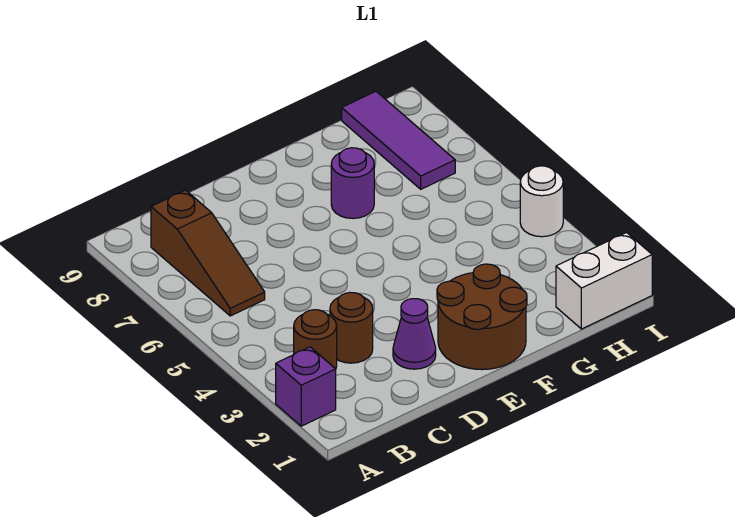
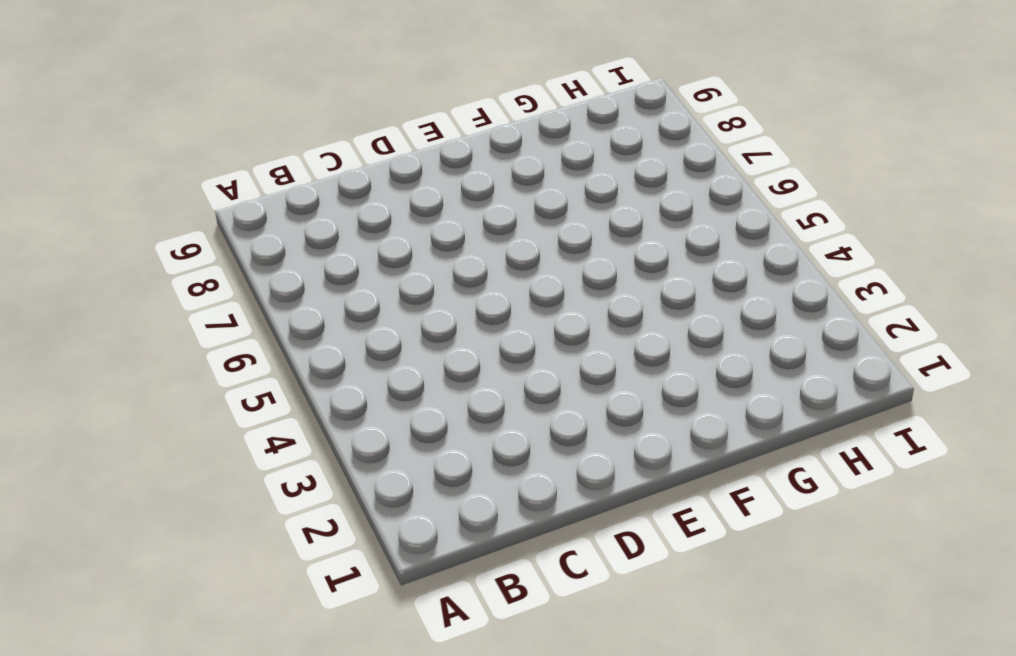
none -> purple brick A2 level 1
none -> brown round brick B3 level 1

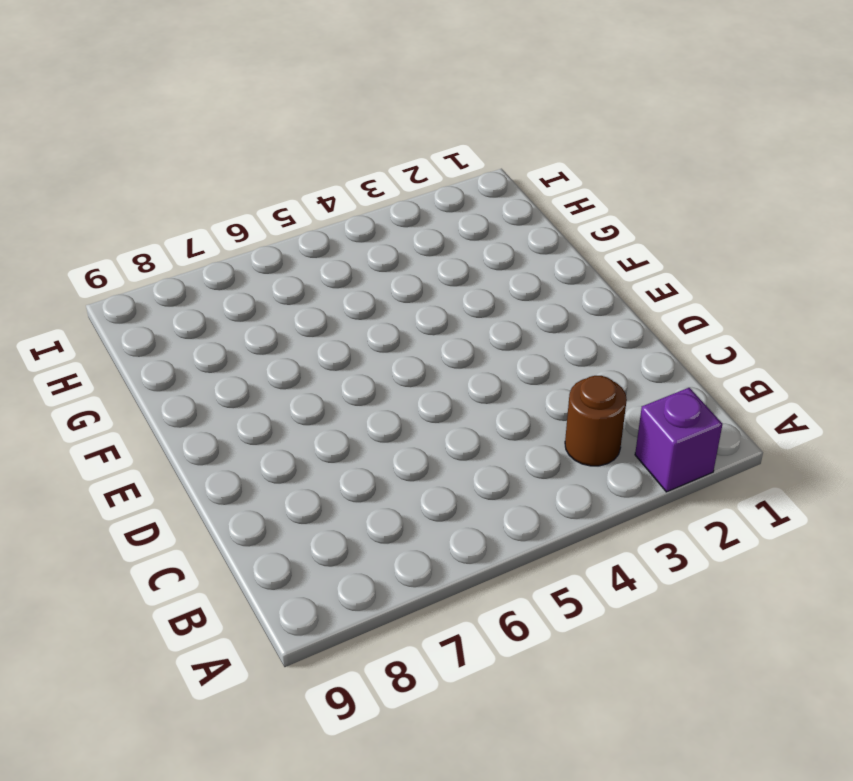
none -> brown slope B6:B8 level 1 top 8
none -> brown round brick C3 level 1

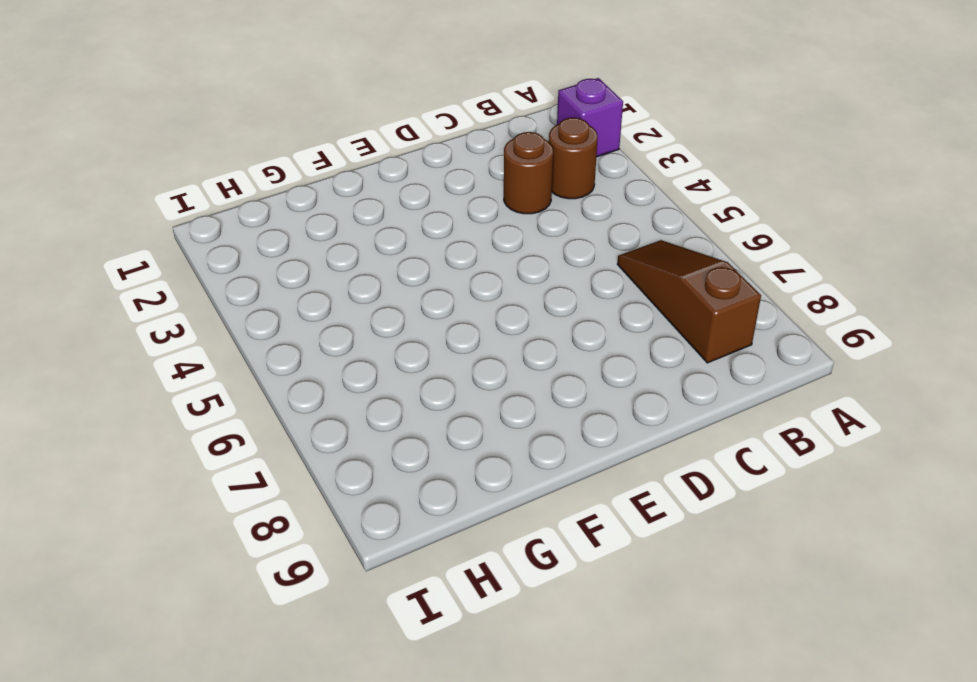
none -> purple cone D2 level 1
none -> brown round brick E1:F2 level 1

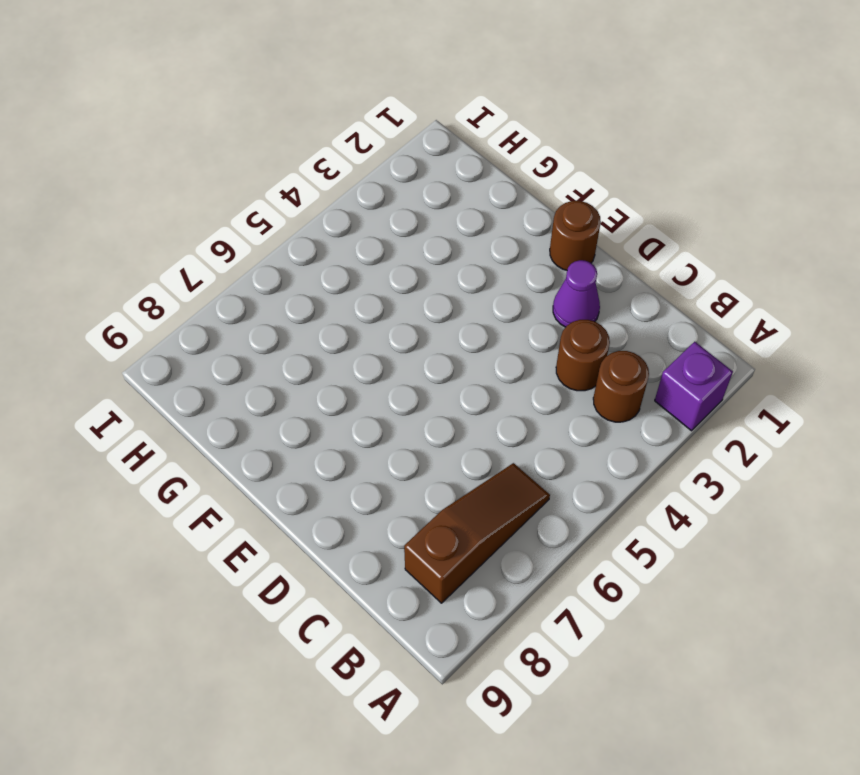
brown round brick E1 level 1 -> brown round brick E1:F2 level 1
none -> purple round brick F7 level 1
none -> white brick H1:I1 level 1

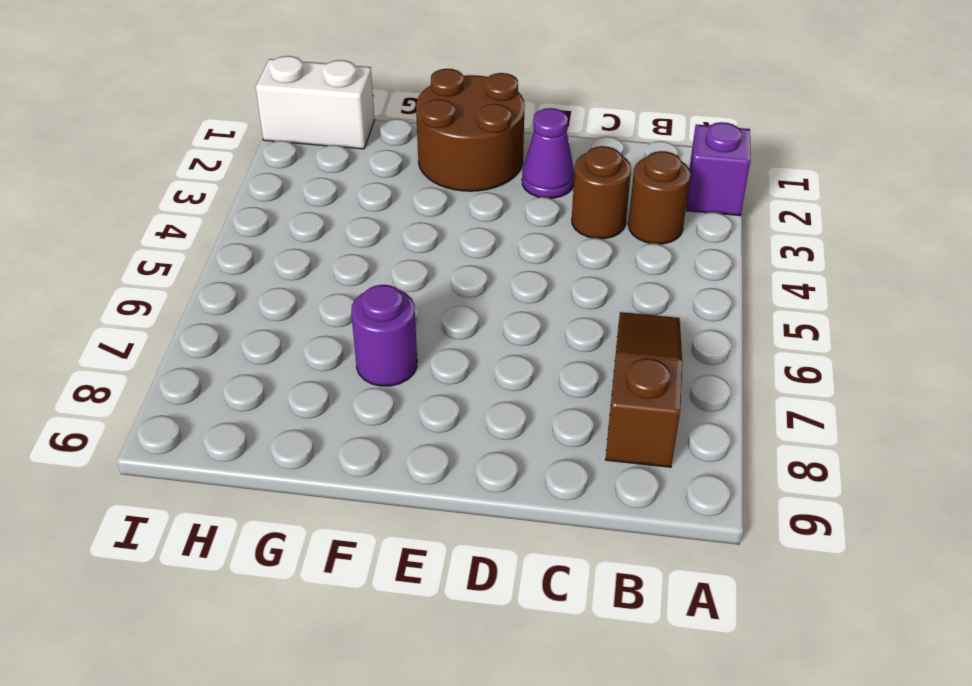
none -> purple tile H7:H9 level 1
none -> white round brick I4 level 1

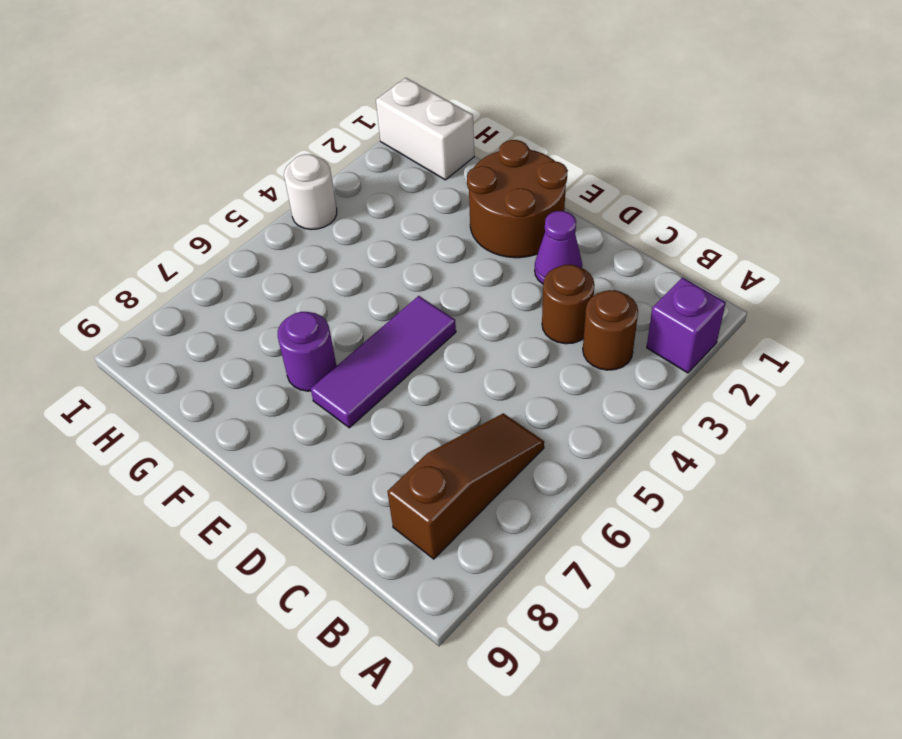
purple tile E5:E7 level 1 -> purple tile H7:H9 level 1

